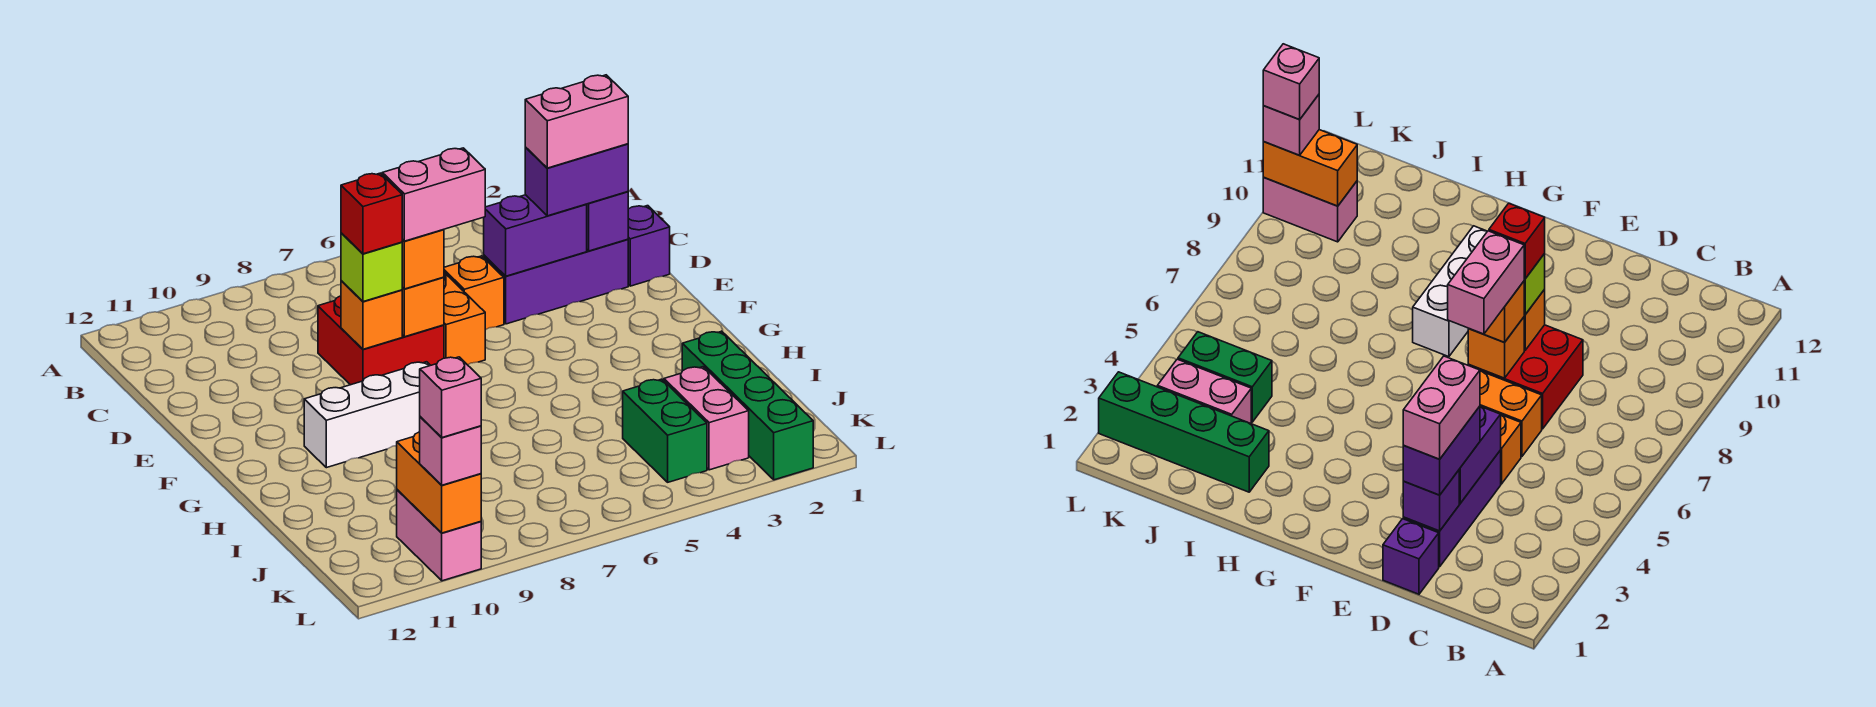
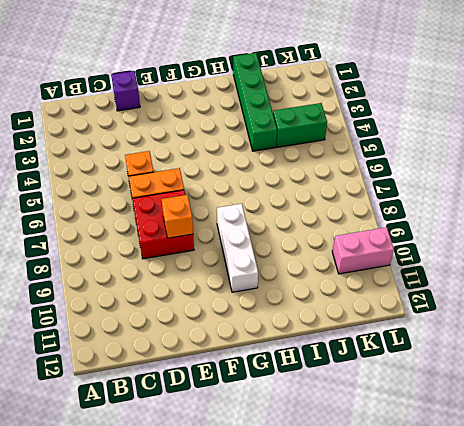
green brick I1:I4 level 1 -> green brick I2:L2 level 1
none -> purple brick D2:D4 level 1
none -> pink brick J3:K3 level 1
none -> purple brick D2 level 2

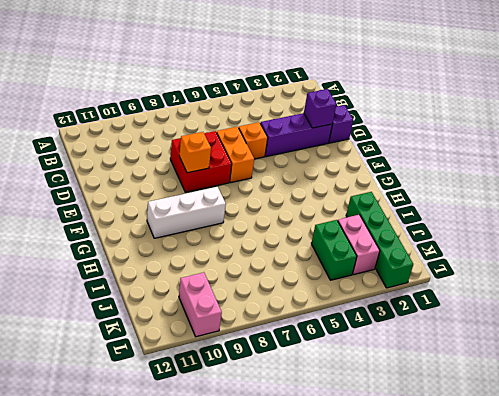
none -> purple brick D3:D4 level 2
none -> orange brick E7 level 2
none -> orange brick K10:L10 level 2

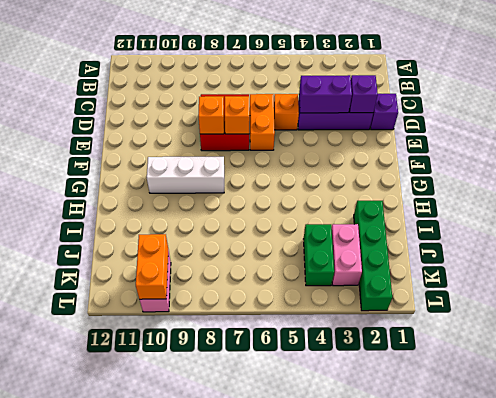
none -> purple brick D2:D3 level 3
none -> orange brick E7 level 3
none -> lime brick E8 level 3

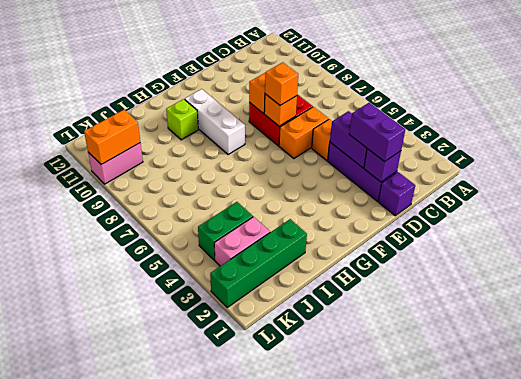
lime brick H10 level 1 -> lime brick E8 level 3
none -> pink brick L10 level 3
none -> pink brick D2:D3 level 4
none -> pink brick E6:E7 level 4

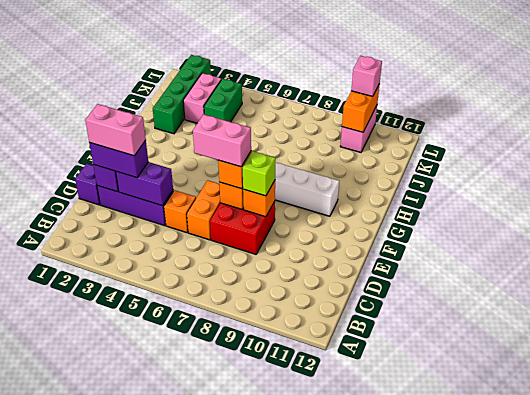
none -> red brick E8 level 4
none -> pink brick L10 level 4

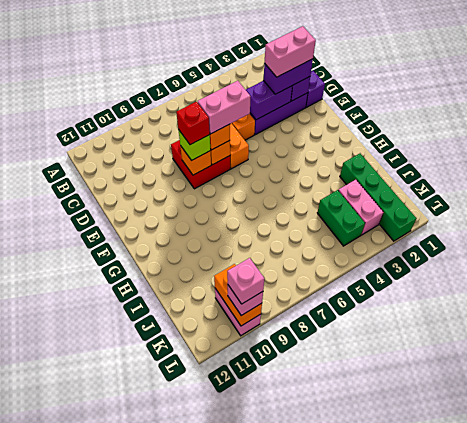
none -> white brick G8:G10 level 1

